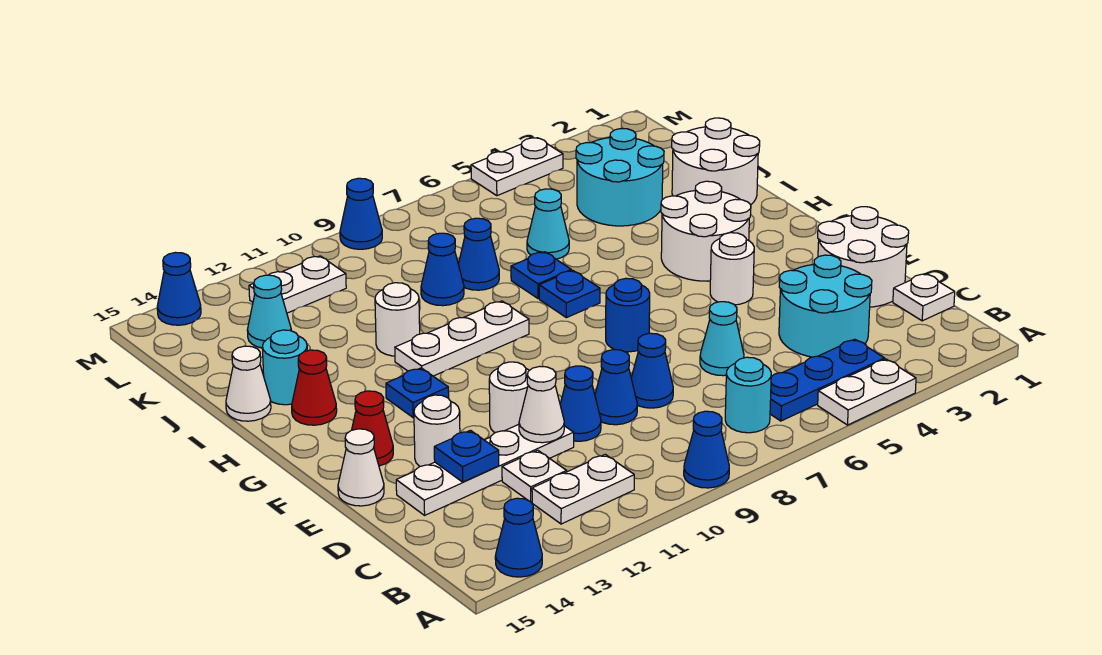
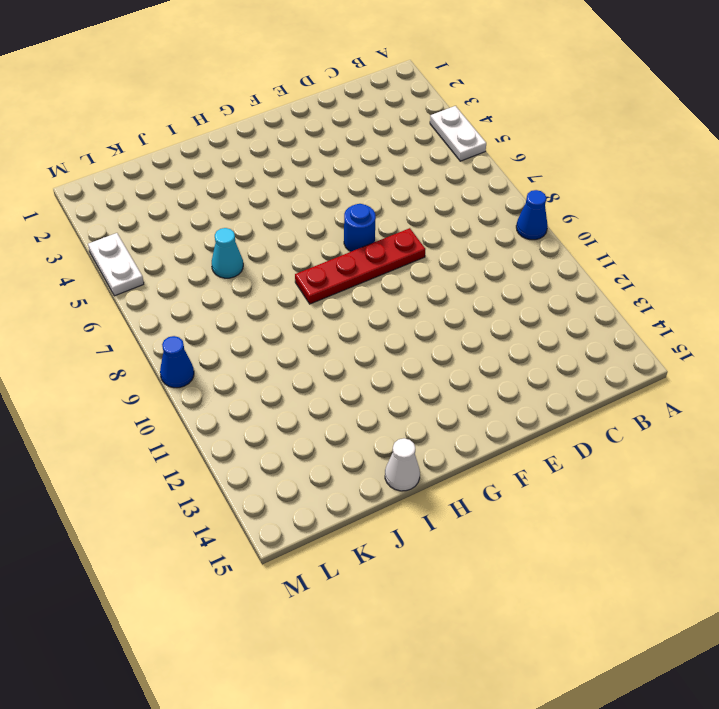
red plate E8:H8 level 1 -> none
none -> blue cone A14 level 1
none -> blue plate B4:B6 level 1
none -> cyan round brick B7 level 1
none -> white plate B11:B12 level 1

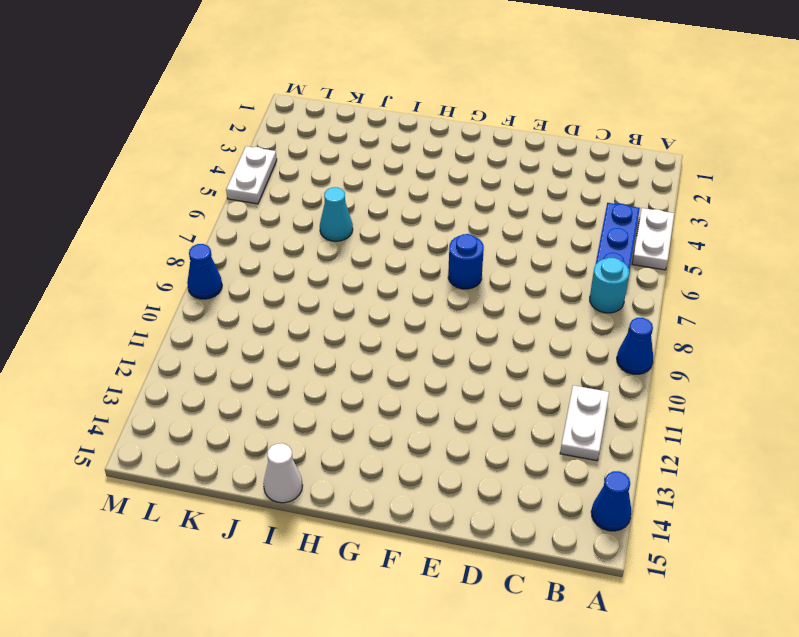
none -> white plate C1 level 1
none -> cyan round brick C3:D4 level 1
none -> white plate C12 level 1
none -> white round brick D1:E2 level 1

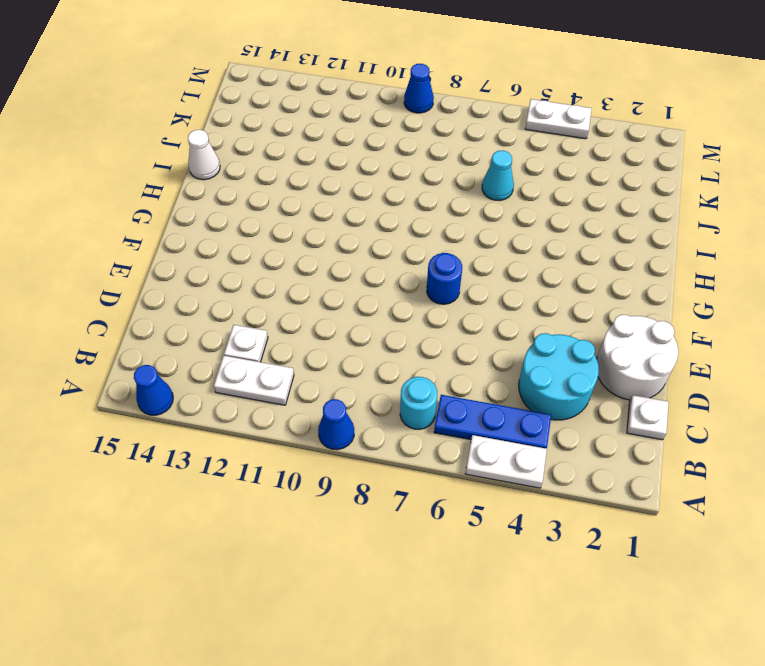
none -> cyan cone D6 level 1
none -> blue cone D8 level 1
none -> blue cone D9 level 1
none -> blue cone D10 level 1

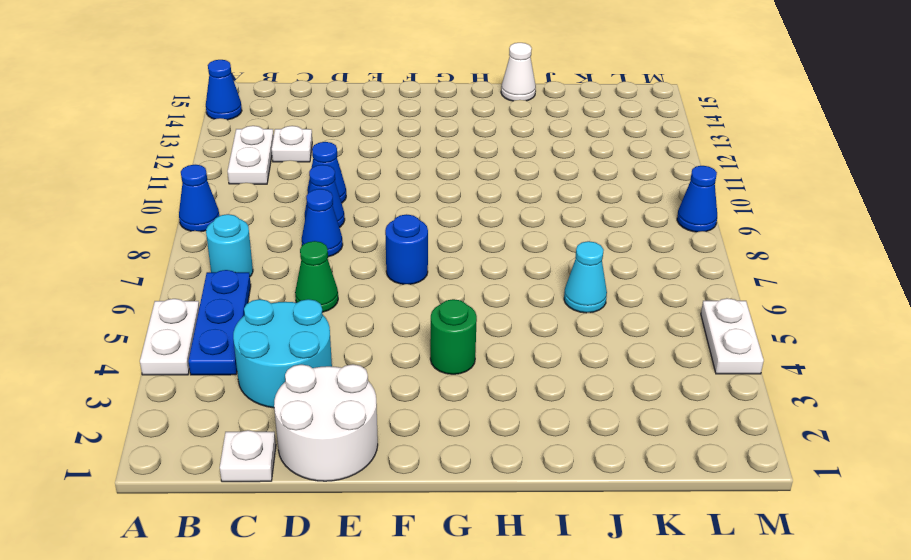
green cone D6 level 1 -> cyan cone D6 level 1
green round brick G4 level 1 -> white round brick G3:H4 level 1
none -> white plate D11:D14 level 1
none -> white round brick E11 level 1
none -> white round brick E13 level 1
none -> white cone E15 level 1

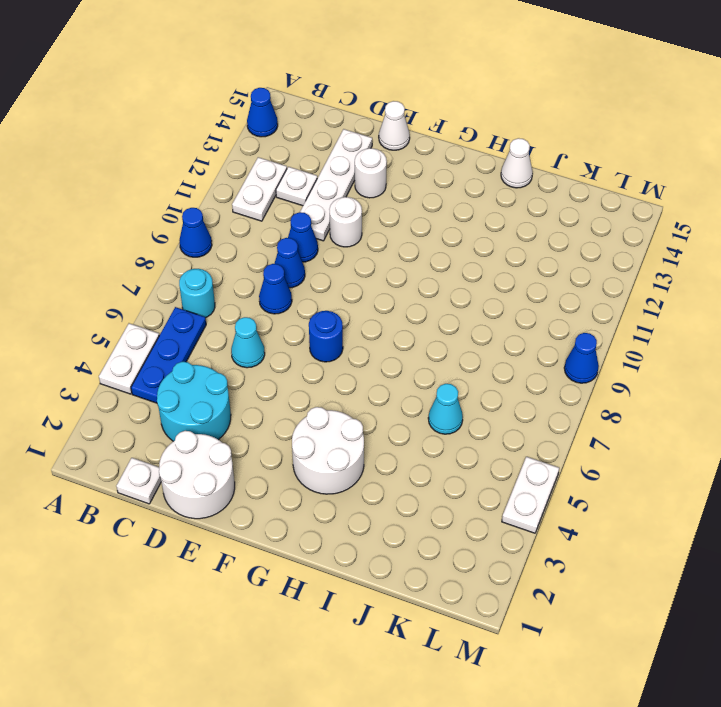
none -> white round brick F4 level 1
none -> red cone F14 level 1
none -> blue plate G12 level 1
none -> blue plate H7 level 1

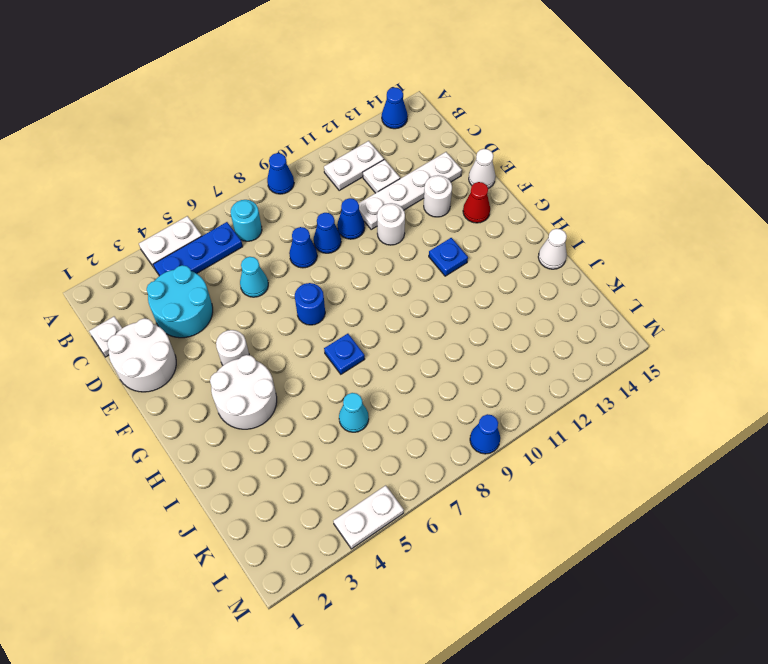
none -> white plate H9:H11 level 1
none -> red cone H14 level 1
none -> white round brick I1:J2 level 1
none -> blue plate I7 level 1

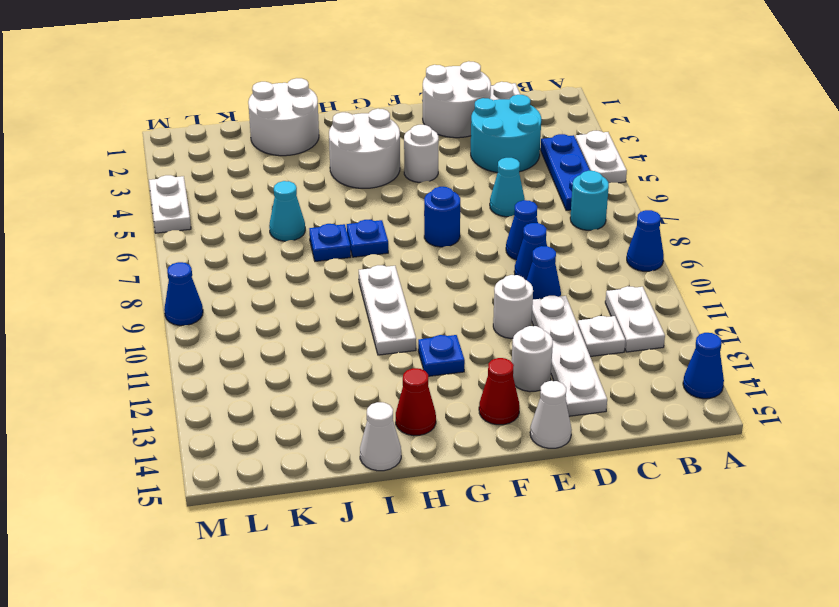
none -> white round brick I11 level 1
none -> cyan round brick I14 level 1
none -> cyan round brick J3:K4 level 1
none -> blue cone J8 level 1

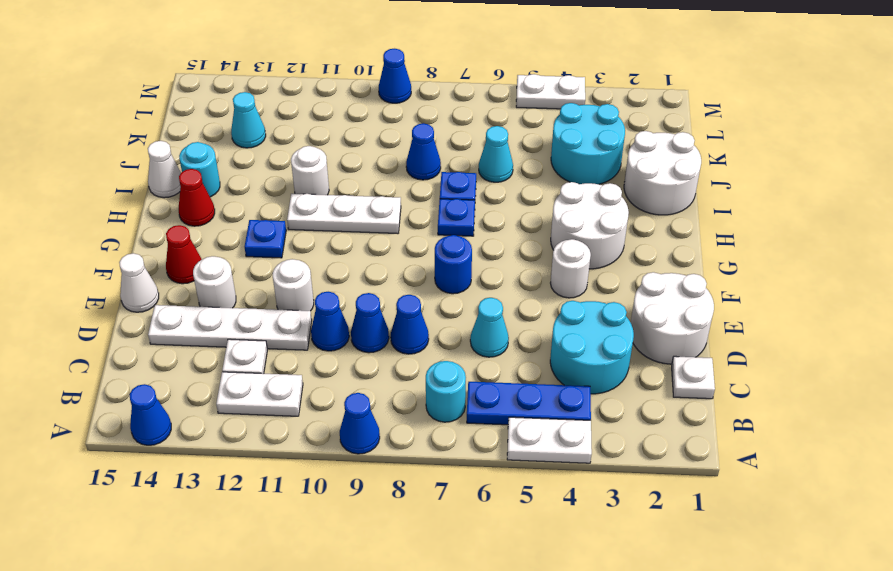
none -> blue cone J9 level 1
none -> white plate L11:L12 level 1
none -> blue cone M14 level 1
none -> white cone D11 level 2

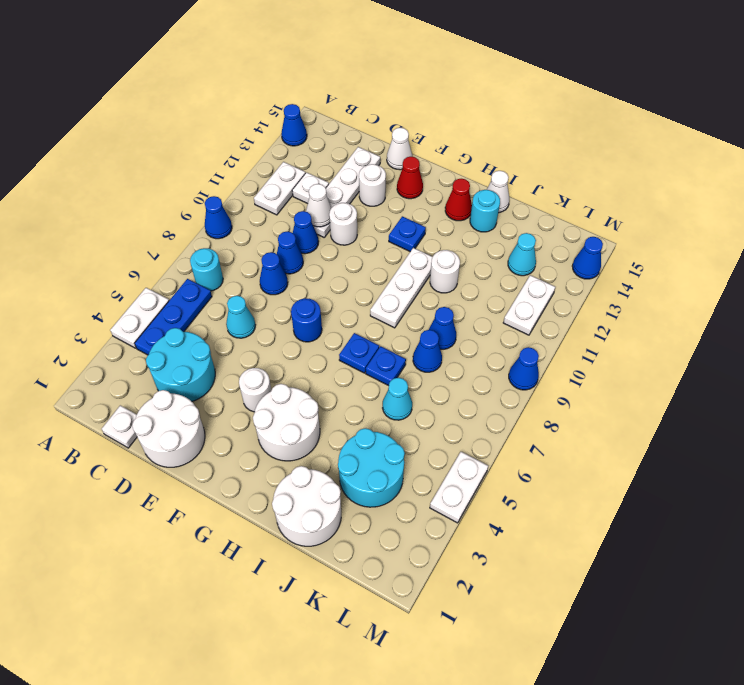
none -> blue plate D13 level 2

